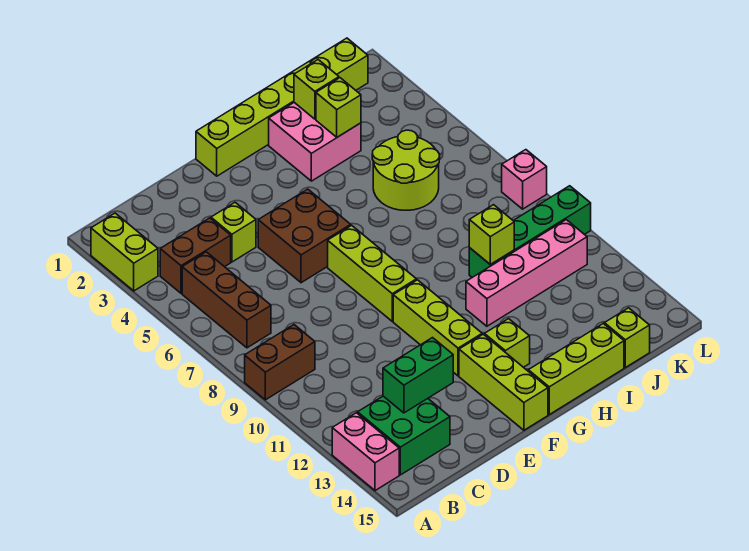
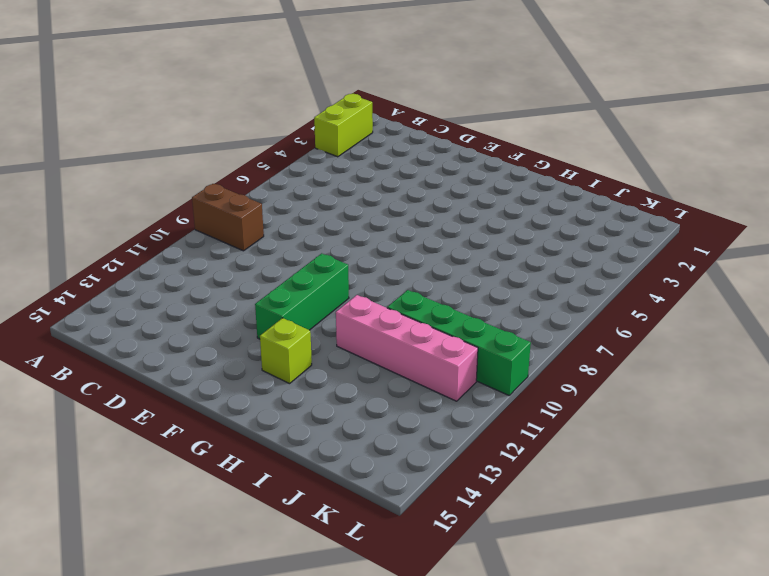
green brick F10:F12 level 1 -> lime brick F10:F12 level 1
none -> pink brick A13:A14 level 1
none -> brown brick B4:C4 level 1
none -> brown brick B5:B7 level 1

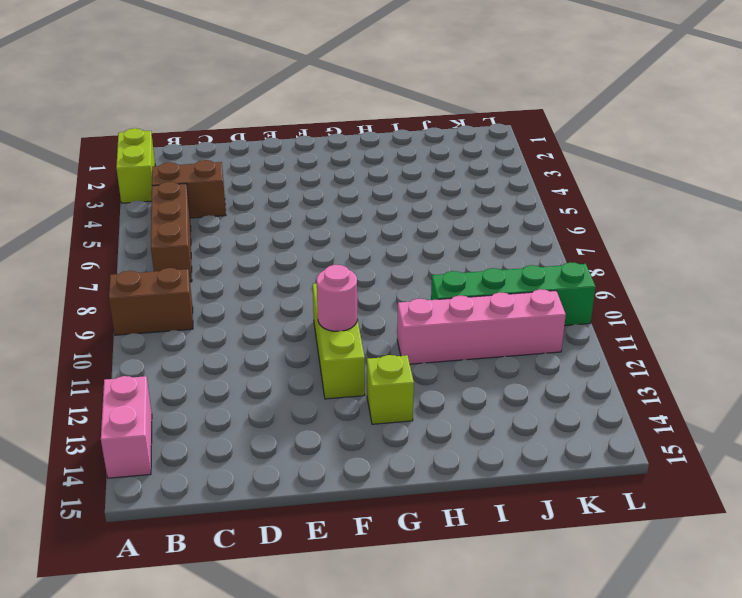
pink round brick F11 level 2 -> none
none -> green brick B13:C14 level 1
none -> lime brick D4 level 1
none -> brown brick E5:F6 level 1

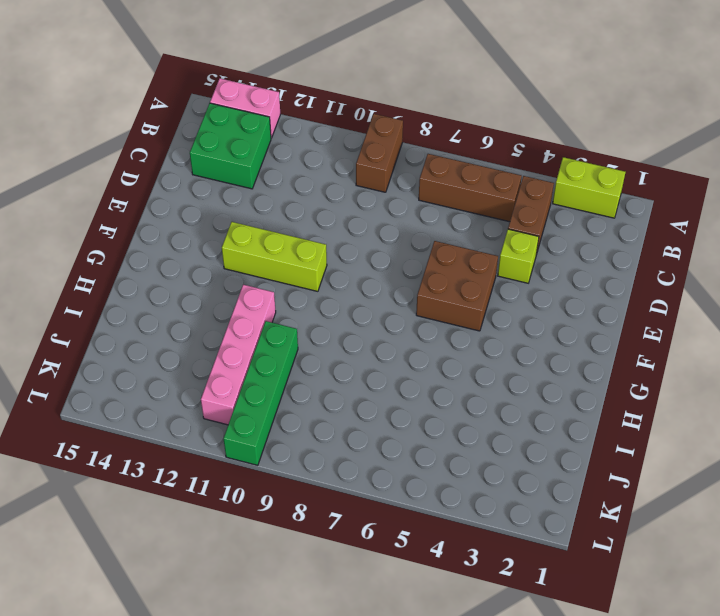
none -> lime brick F1:K1 level 1
none -> lime brick F7:F9 level 1
none -> lime brick F13:F15 level 1

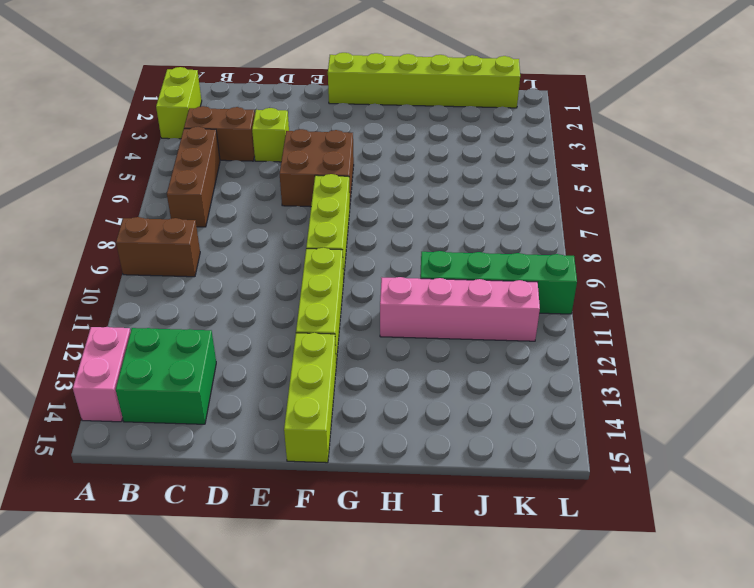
none -> lime brick G13 level 1
none -> lime brick G15:I15 level 1
none -> pink brick H2:I3 level 1

